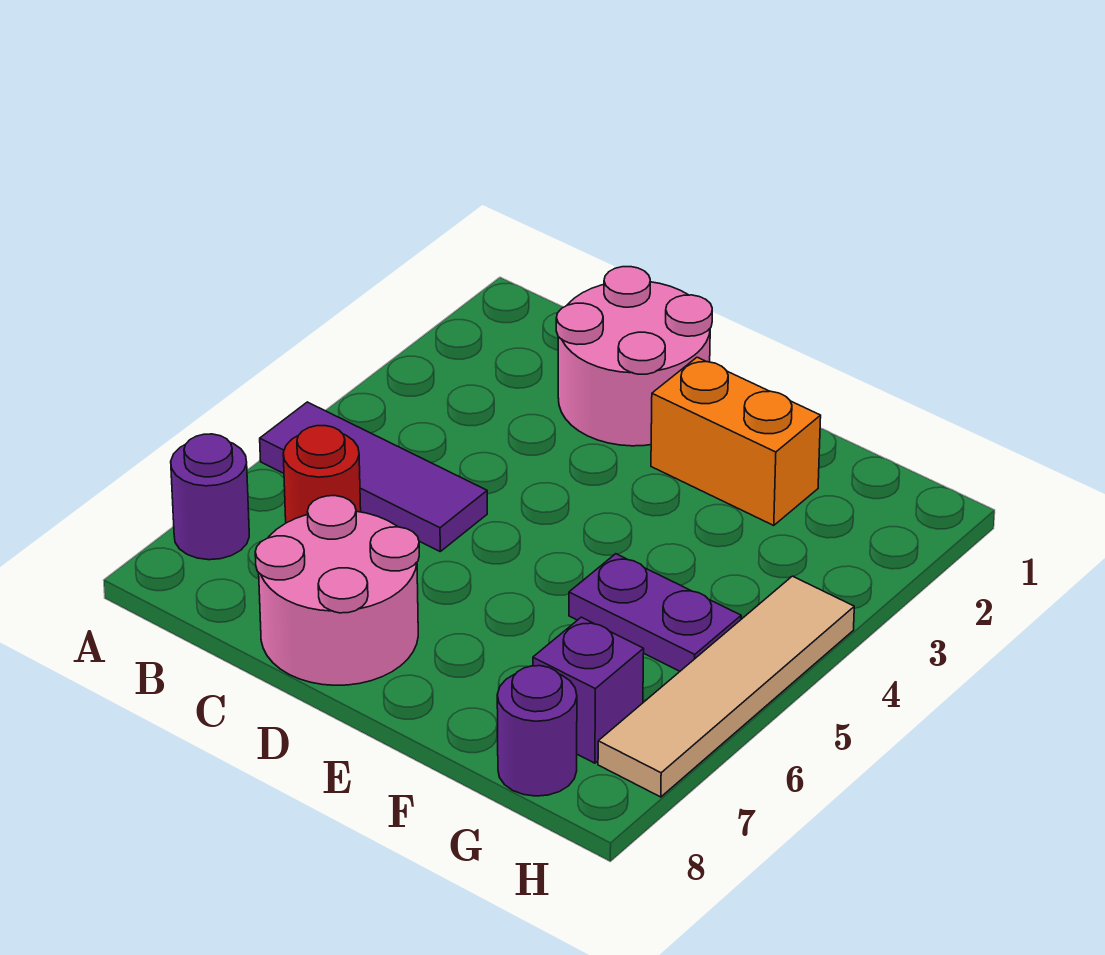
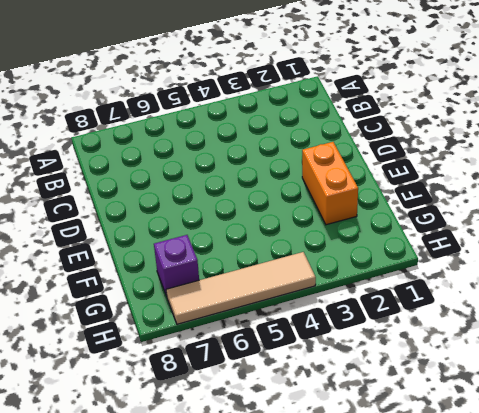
none -> purple tile A5:C5 level 1
none -> purple round brick A7 level 1

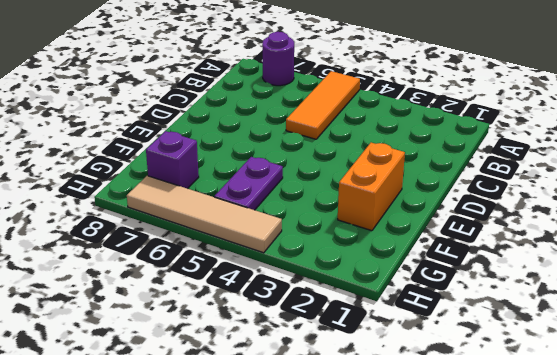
orange tile A5:C5 level 1 -> purple tile A5:C5 level 1
none -> red round brick B6 level 1
none -> pink round brick C1:D2 level 1

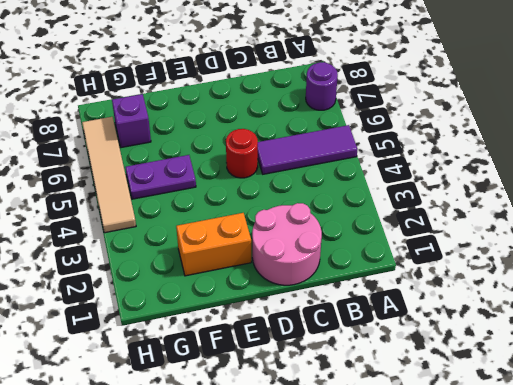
red round brick D5 level 1 -> red round brick B6 level 1
none -> pink round brick C7:D8 level 1
none -> purple round brick G8 level 1

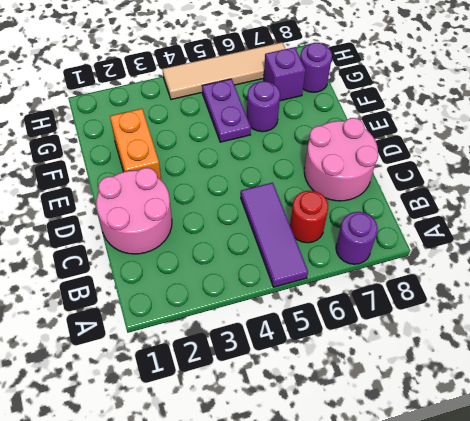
purple round brick F6 level 1 -> none

